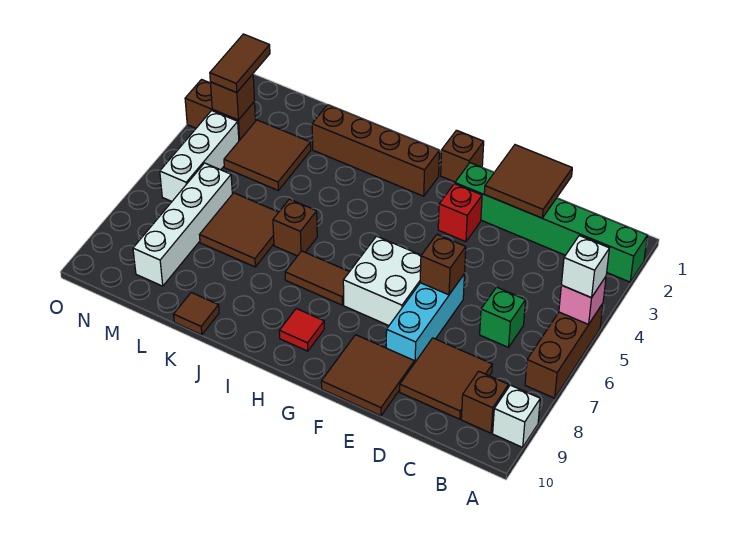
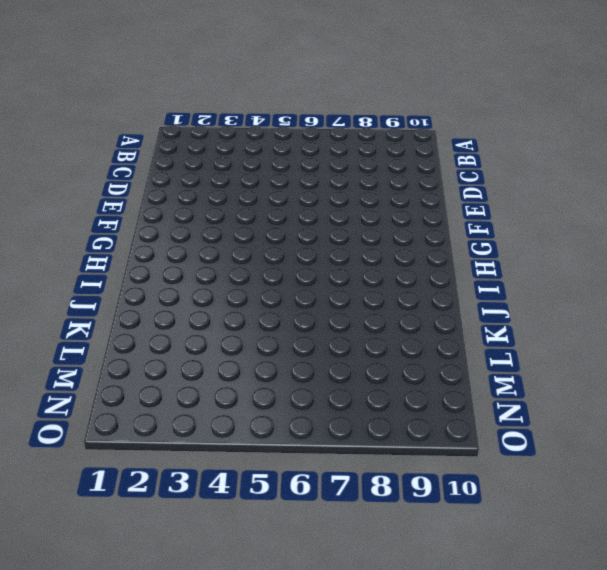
none -> green brick A2:F2 level 1
none -> brown brick A5:A7 level 1
none -> white brick A9 level 1

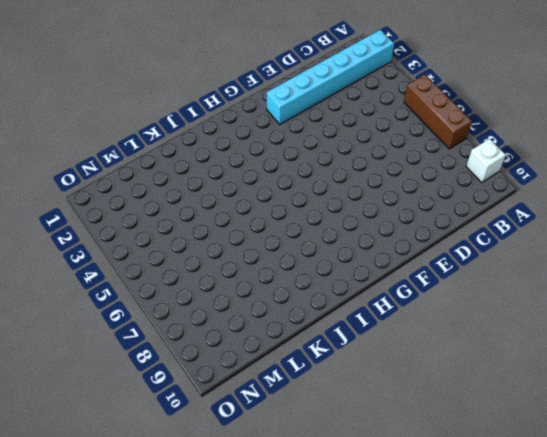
cyan brick A2:F2 level 1 -> green brick A2:F2 level 1
none -> brown brick B9 level 1
none -> green brick C6 level 1
none -> brown tile C8:D9 level 1

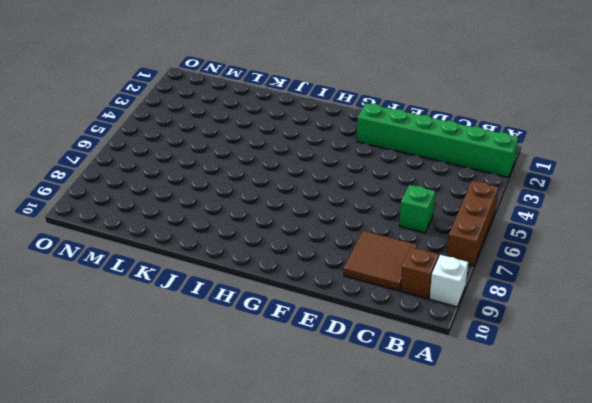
none -> cyan brick E6:E8 level 1
none -> brown tile E9:F10 level 1
none -> red brick F3 level 1

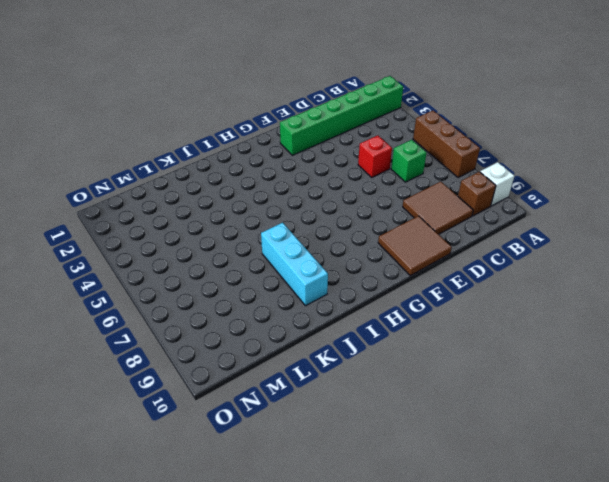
red brick D5 level 1 -> red brick F3 level 1
cyan brick J7:J9 level 1 -> cyan brick E6:E8 level 1
none -> white brick F6:G7 level 1
none -> brown brick G1 level 1
none -> brown brick H2:K2 level 1

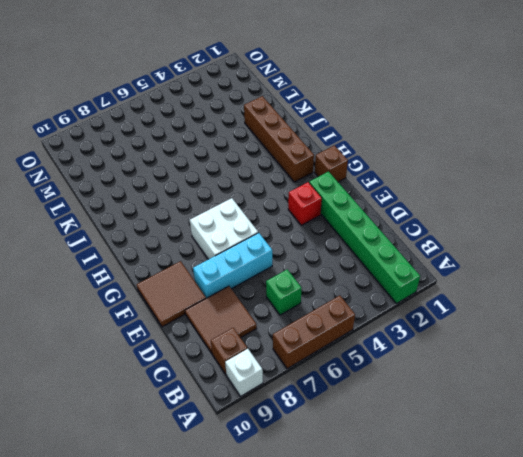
none -> brown tile H7:I7 level 1
none -> red tile H9 level 1
none -> brown brick J6 level 1

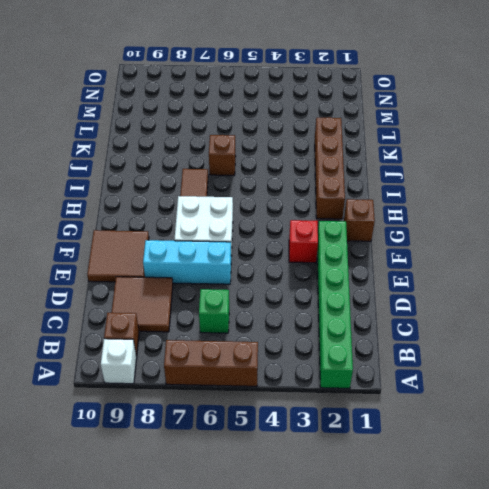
none -> red tile H9 level 1
none -> brown tile K6:L7 level 1
none -> brown tile K10 level 1

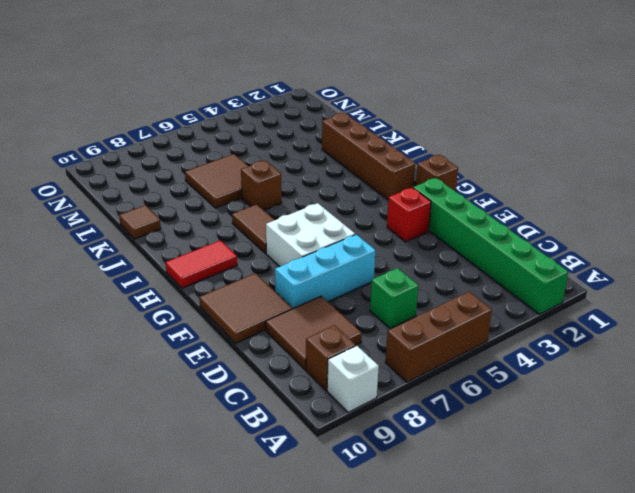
red tile H9:H10 level 1 -> red tile H9 level 1
none -> brown tile L3:M4 level 1
none -> white brick M6:M9 level 1
none -> brown brick N3:O3 level 1

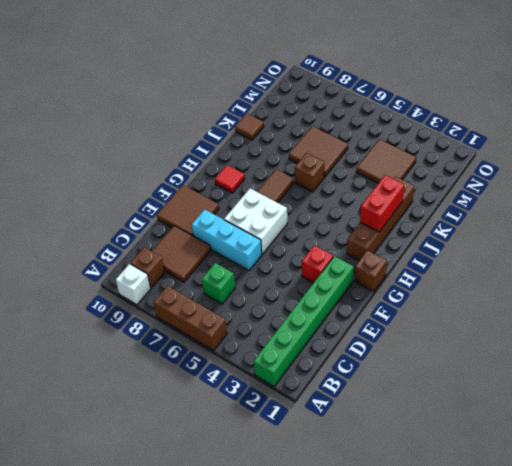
red brick I2:J2 level 2 -> none
none -> white brick M6:M9 level 1
none -> brown brick N3:O3 level 1
none -> white brick N4:N6 level 1

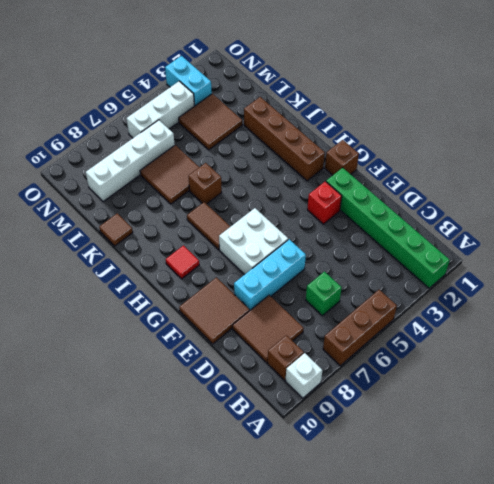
cyan brick N3:O3 level 1 -> brown brick N3:O3 level 1
none -> pink brick A5 level 2
none -> brown tile D1:E2 level 2
none -> brown brick E6 level 2

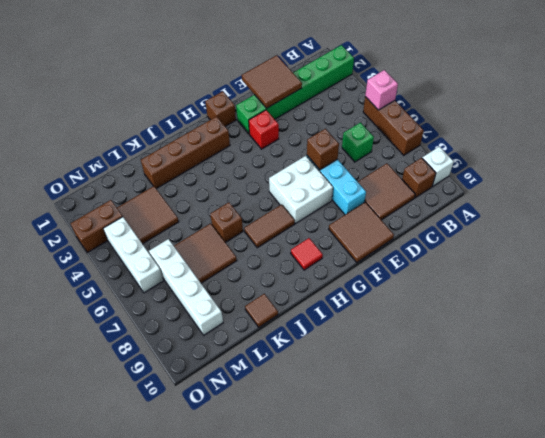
none -> brown brick N3 level 2
none -> white brick A5 level 3
none -> brown tile N2:N3 level 3

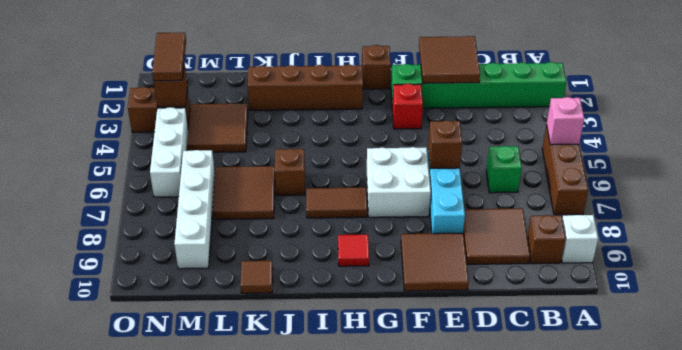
none -> white brick A5 level 3

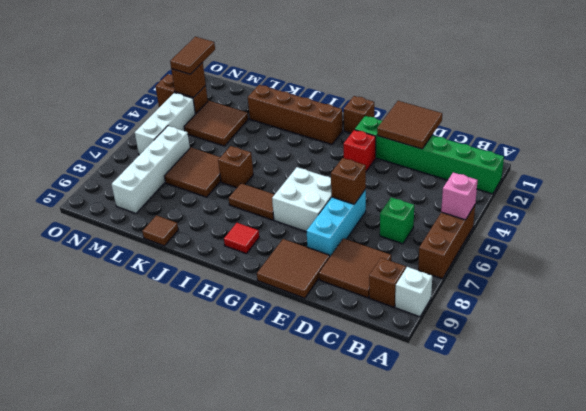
none -> white brick A5 level 3

